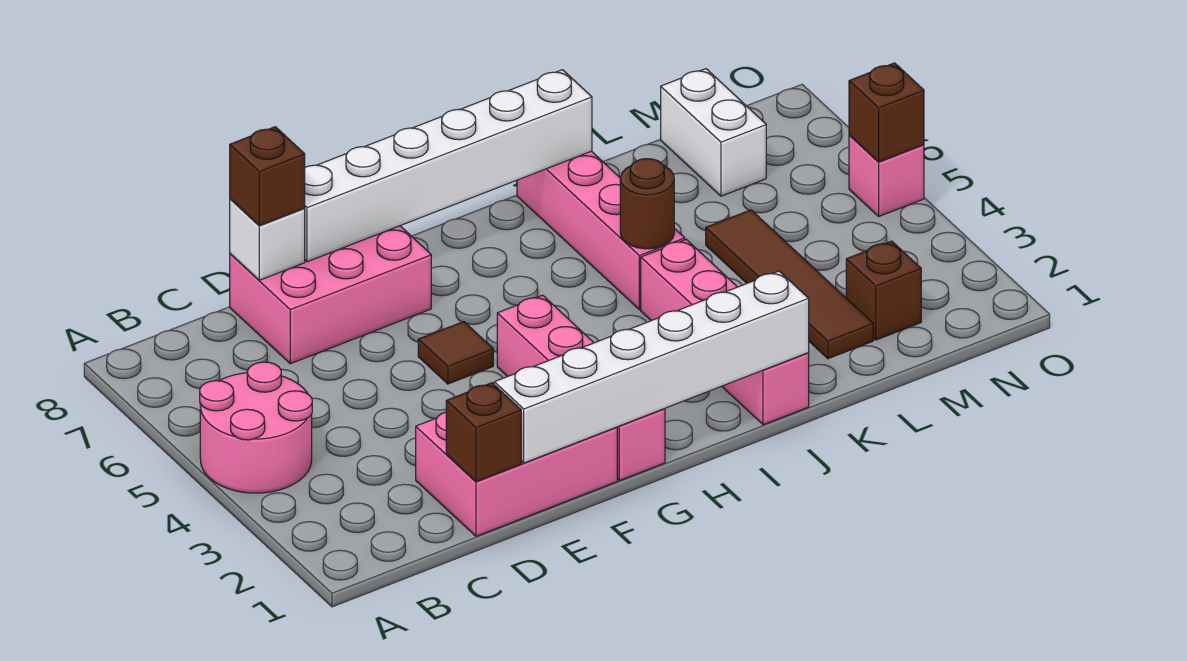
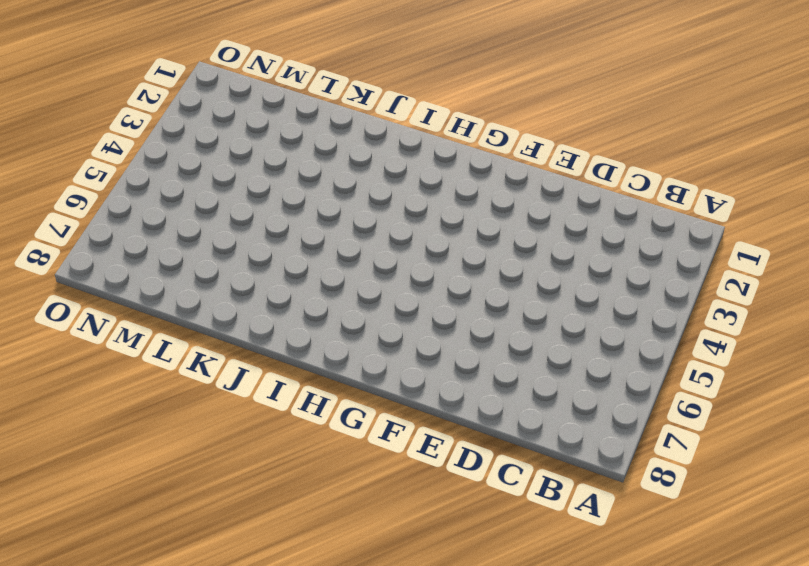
none -> pink round brick A4:B5 level 1
none -> pink brick D1:F2 level 1
none -> pink brick D7:F8 level 1

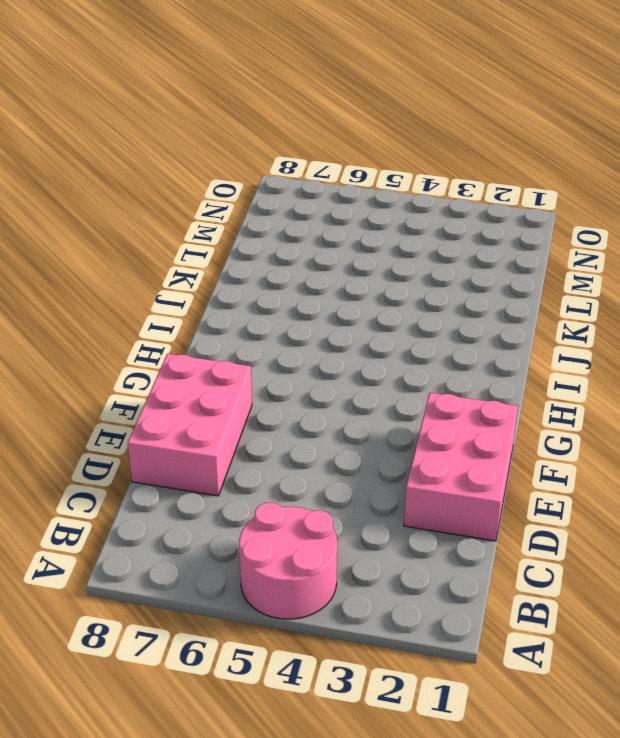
none -> brown tile F5 level 1
none -> pink brick G1:G4 level 1
none -> pink brick J1:J4 level 1

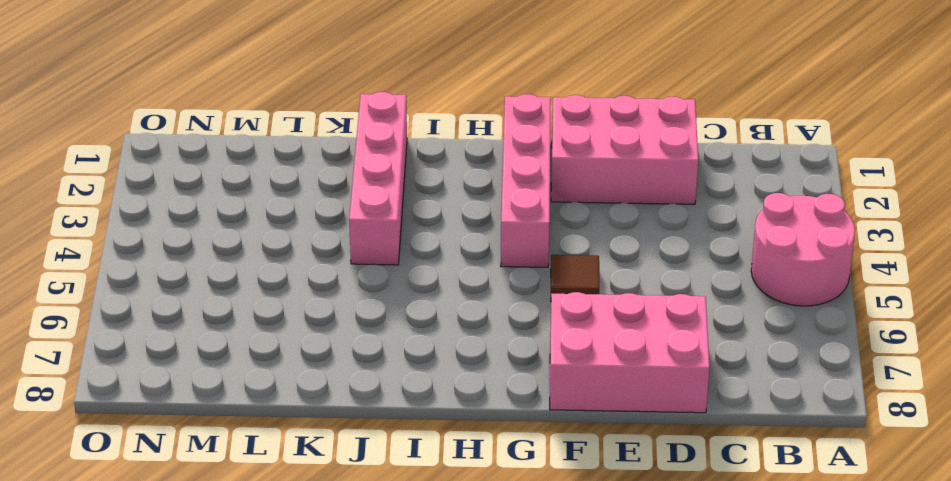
none -> pink brick J5:J8 level 1
none -> brown tile L2:L5 level 1
none -> brown brick M2 level 1

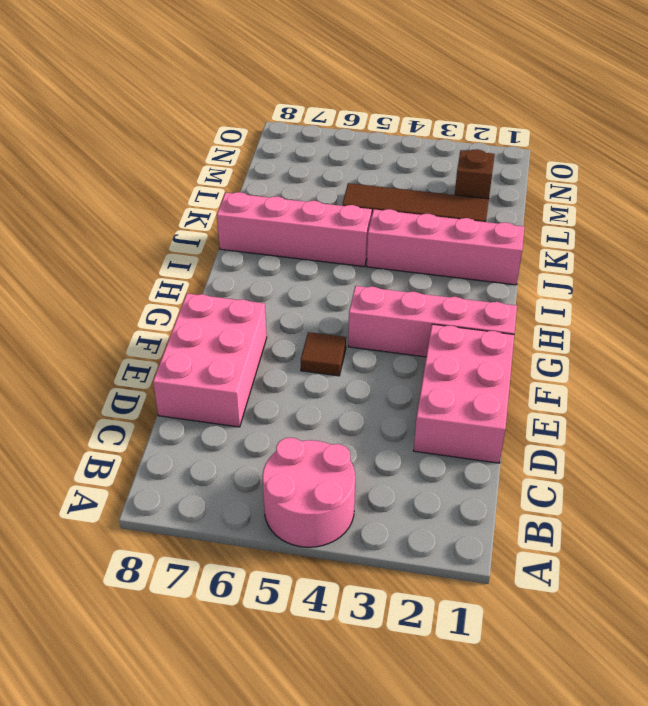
none -> white brick M7:M8 level 1
none -> pink brick O5 level 1
none -> brown brick D1 level 2

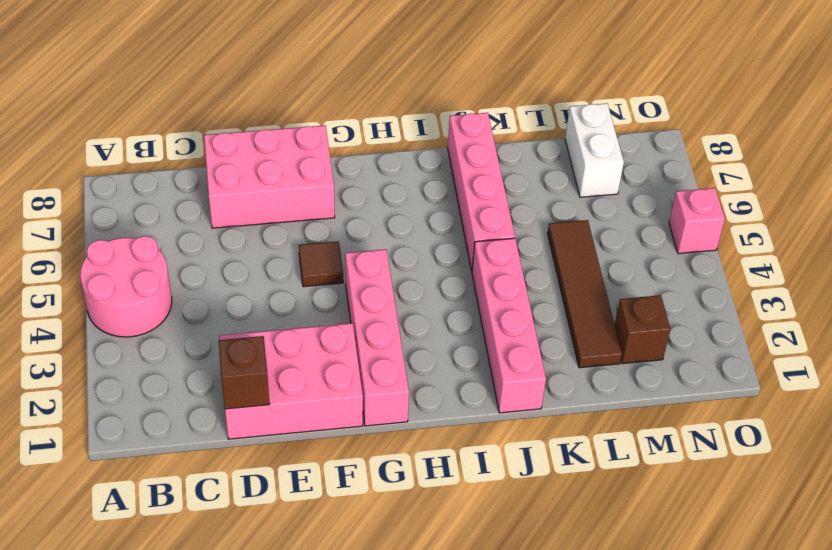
none -> white brick D8 level 2
none -> white brick E1:J1 level 2
none -> white brick E8:J8 level 2

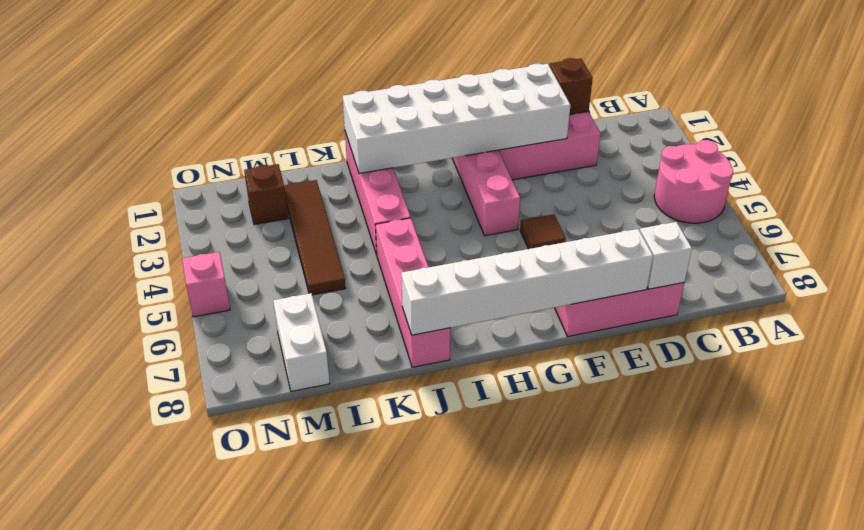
white brick E1:J2 level 2 -> white brick E1:J1 level 2
none -> brown round brick J5 level 2
none -> brown brick O5 level 2
none -> brown brick D8 level 3

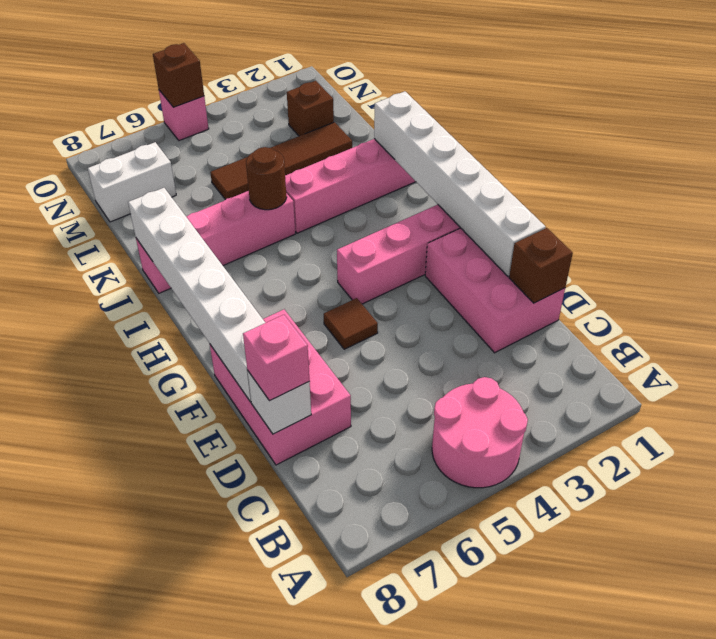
pink brick D8 level 3 -> brown brick D8 level 3

